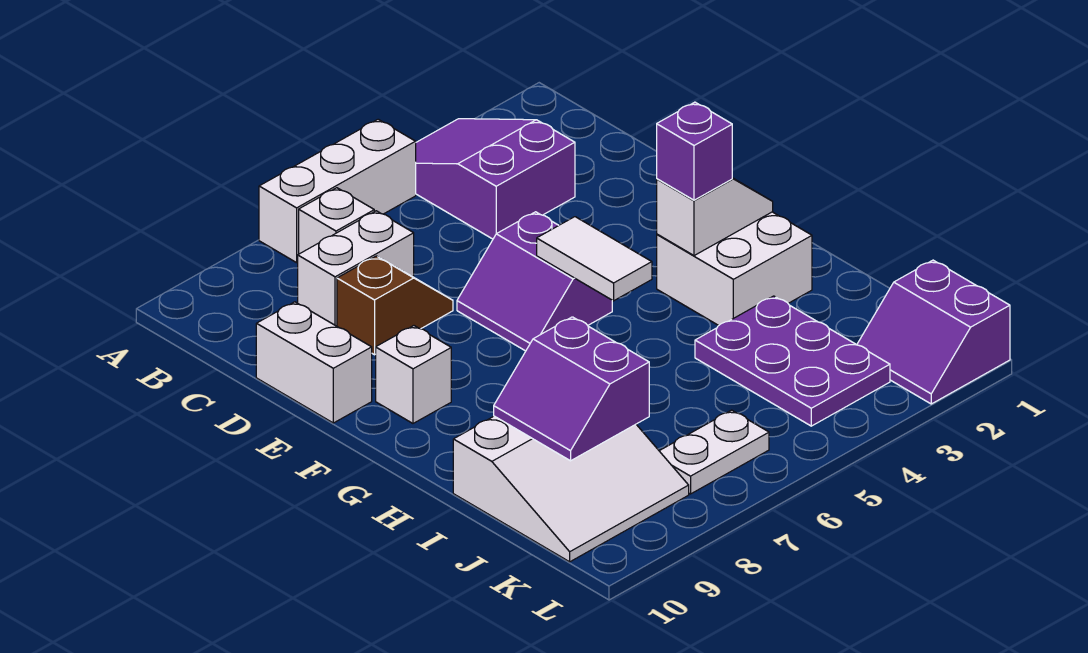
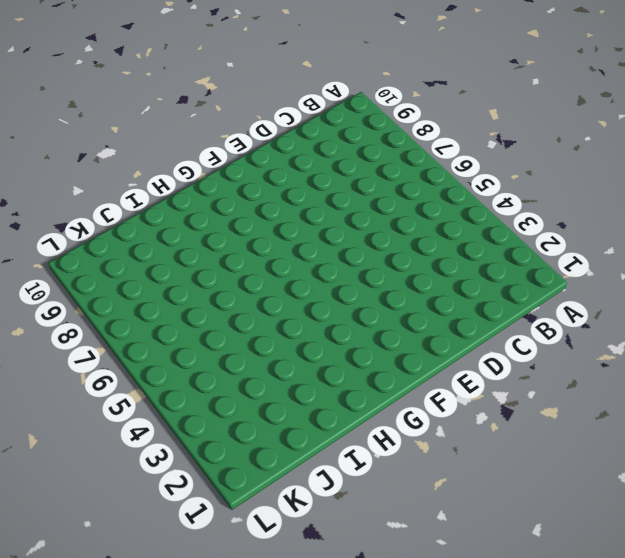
none -> purple slope A3:C4 level 1 top C
none -> white brick A5:A7 level 1
none -> white brick B7 level 1

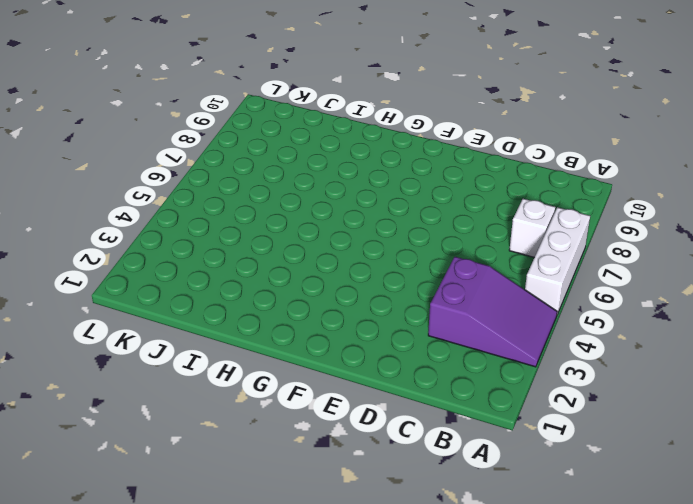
none -> white brick C7:C8 level 1
none -> brown slope D7:D8 level 1 top 8
none -> white brick D10:E10 level 1

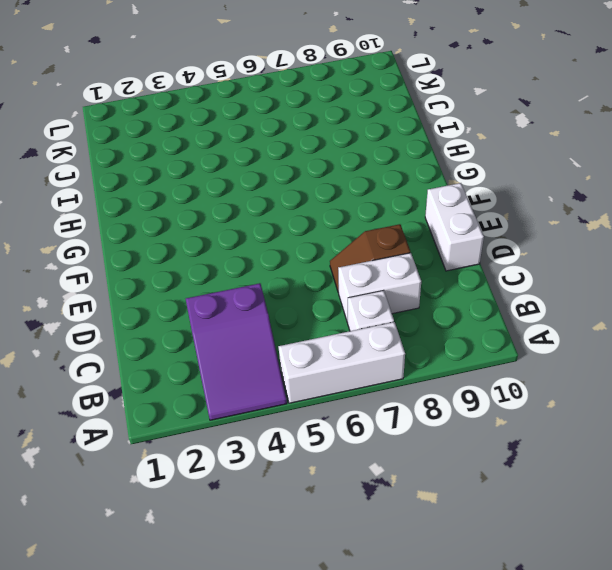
none -> purple slope E5:F6 level 1 top 5
none -> white brick F9 level 1
none -> white brick G2:H3 level 1

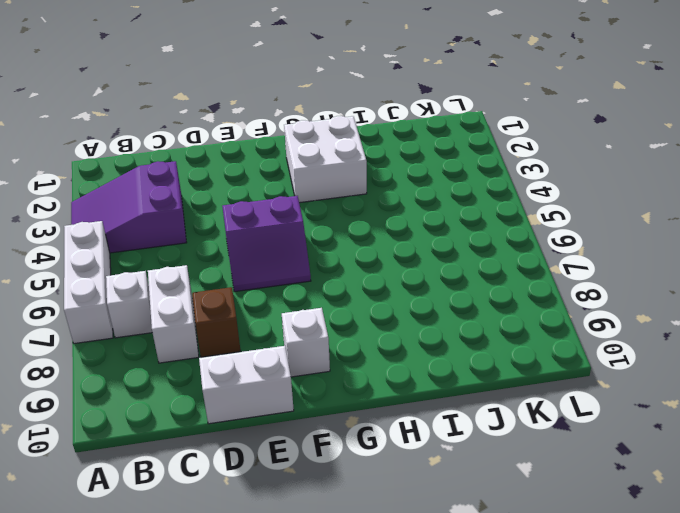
none -> purple plate I3:K4 level 1
none -> white slope I8:K10 level 1 top I
none -> purple slope K1:L2 level 1 top 1

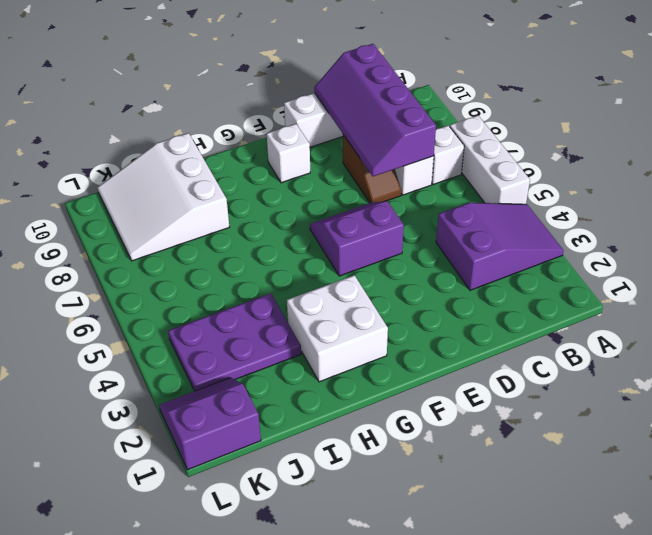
purple slope C7:D10 level 2 top C -> none
none -> white plate K6:K7 level 1
none -> white tile F5:G5 level 2
none -> white slope G2:G3 level 2 top 3

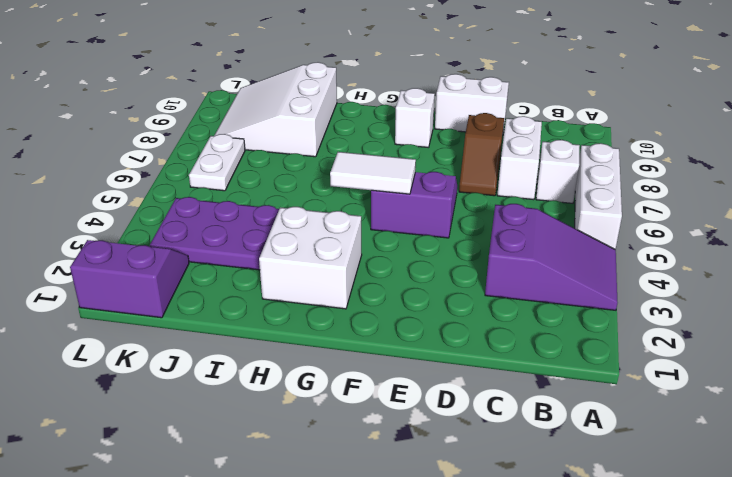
none -> white slope G2:G3 level 2 top 3
none -> purple slope I8:J9 level 2 top 8
none -> purple brick G3 level 3

